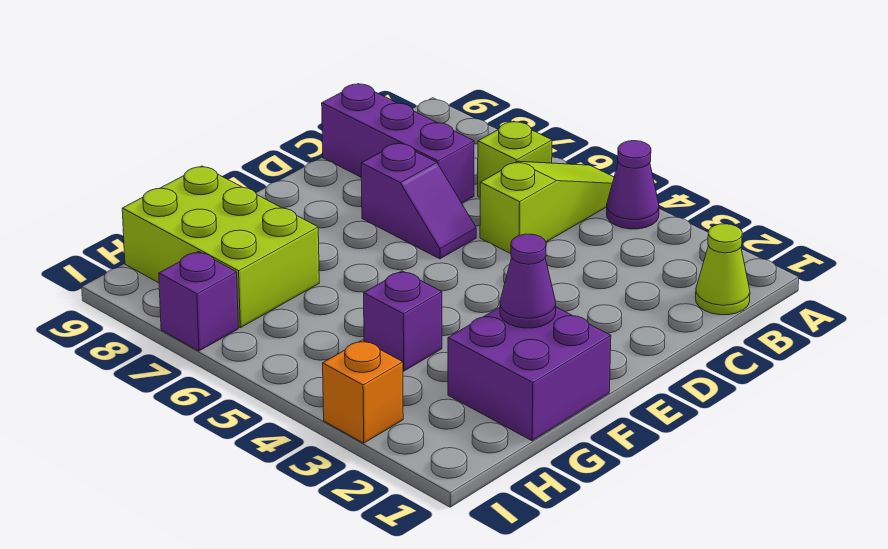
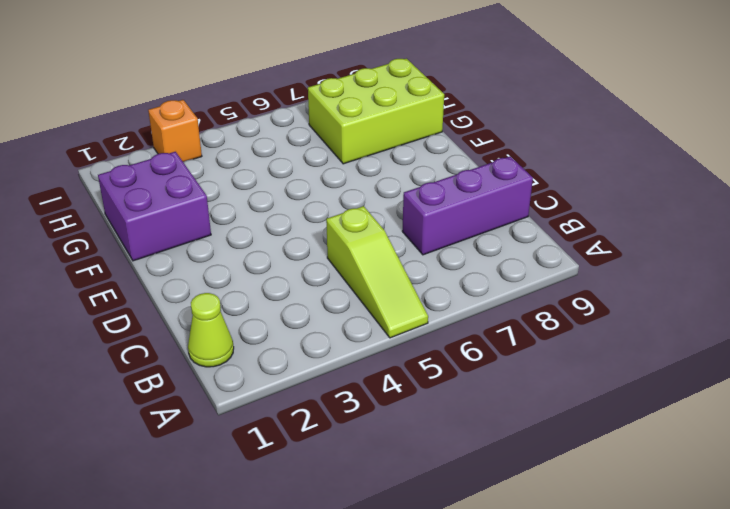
none -> purple cone A4 level 1
none -> lime brick B6 level 1
none -> purple slope D6:D7 level 1 top 7

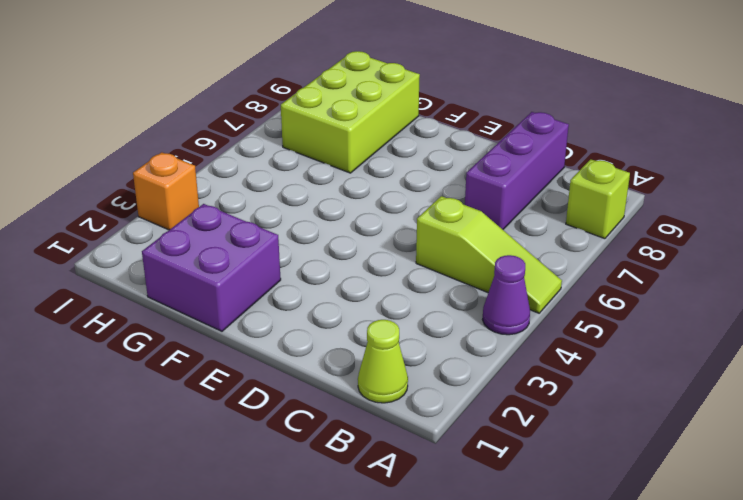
lime brick A8 level 1 -> lime brick B6 level 1
none -> purple slope D6:D7 level 1 top 7
none -> purple brick G4 level 1
none -> purple brick I7 level 1

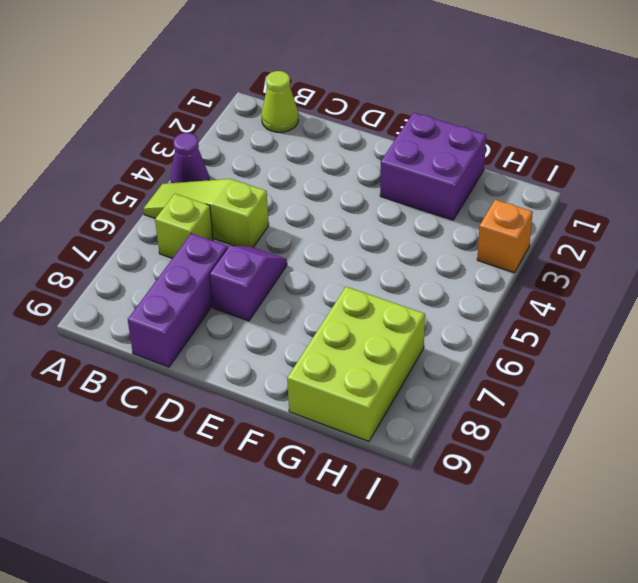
none -> purple brick G4 level 1
none -> purple brick I7 level 1
none -> purple cone F2 level 2

